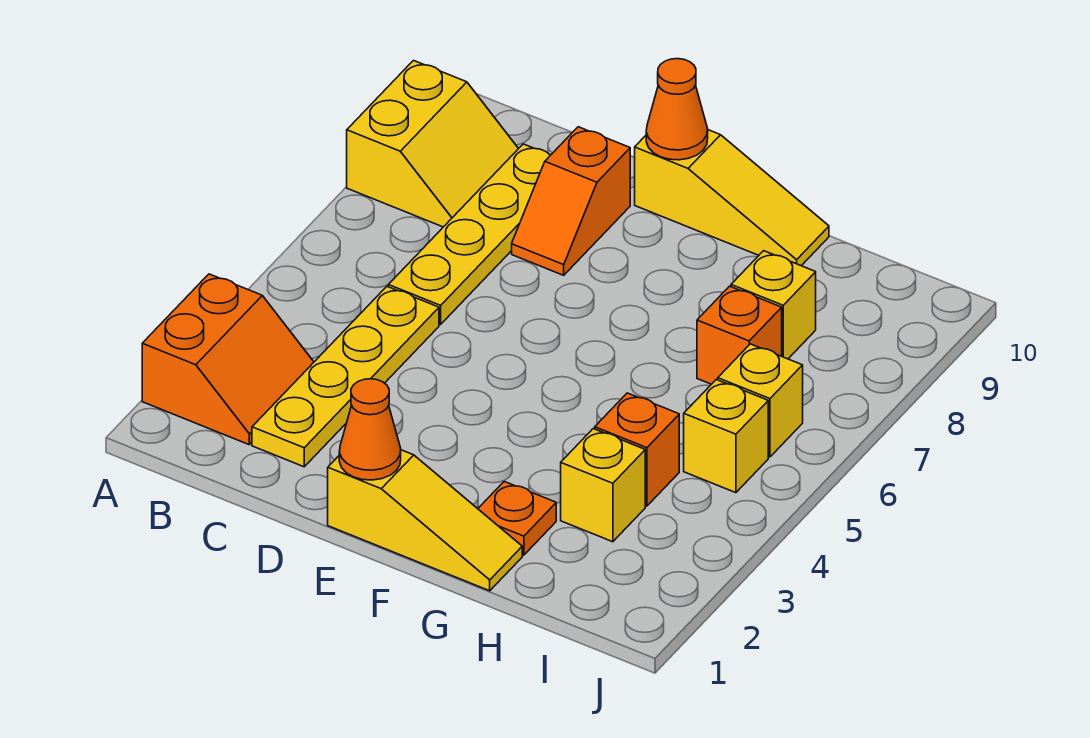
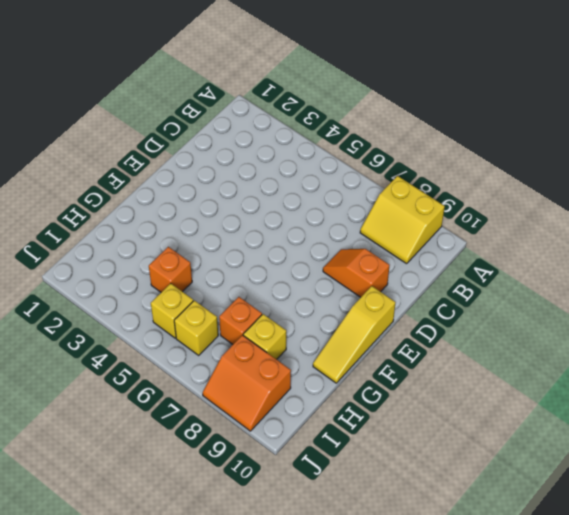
orange slope I8:J9 level 1 top I -> orange slope A2:B3 level 1 top A
none -> yellow plate C2:C5 level 1
none -> yellow plate C6:C9 level 1
none -> yellow slope E1:G1 level 1 top E

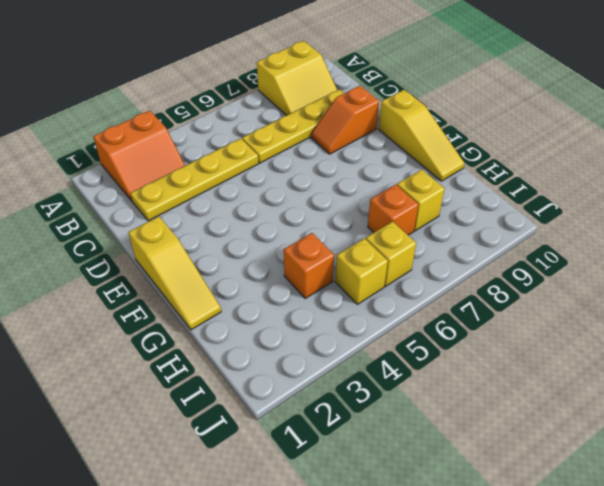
none -> orange plate G2 level 1
none -> yellow brick H3 level 1
none -> orange cone E1 level 2

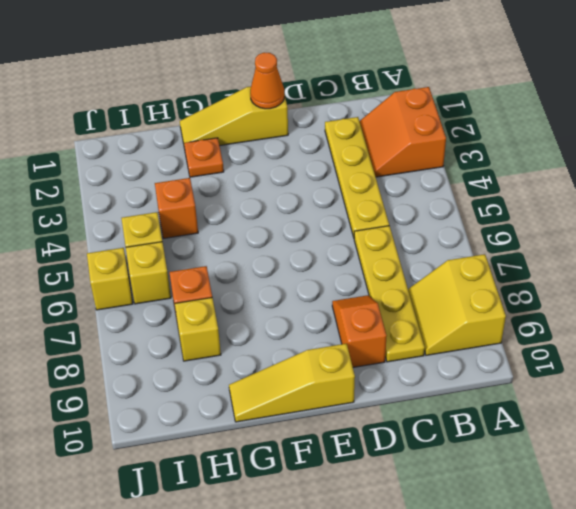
yellow brick J6 level 1 -> yellow brick H3 level 1
none -> orange cone E10 level 2

